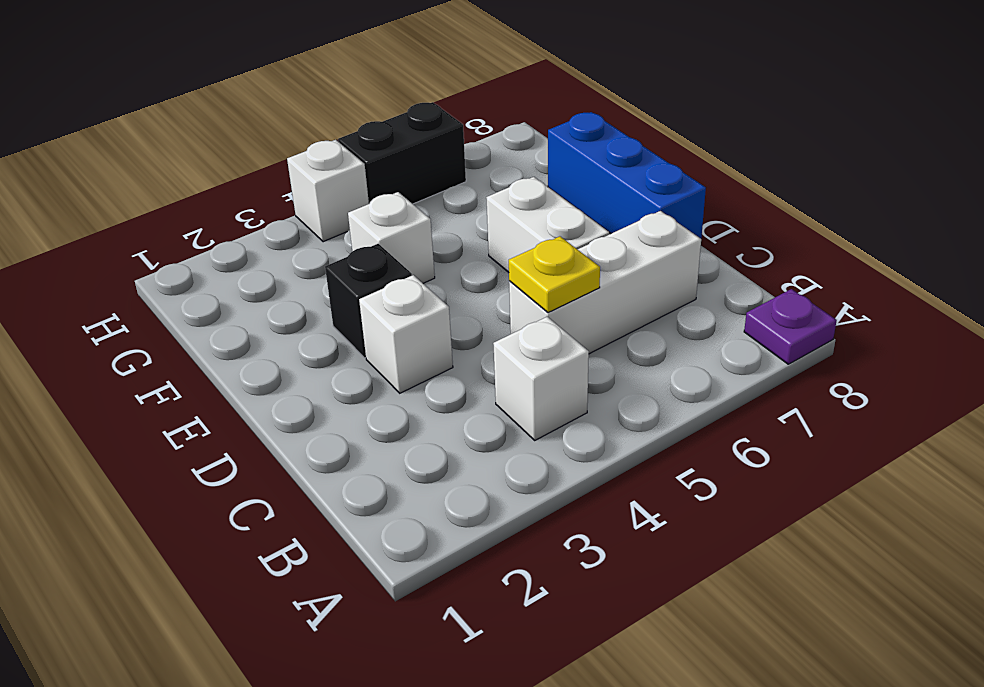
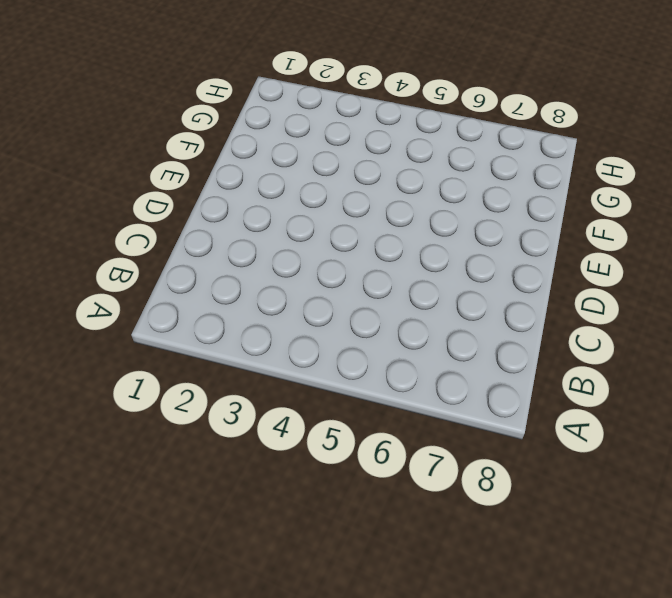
none -> purple plate A8 level 1
none -> white brick B4 level 1

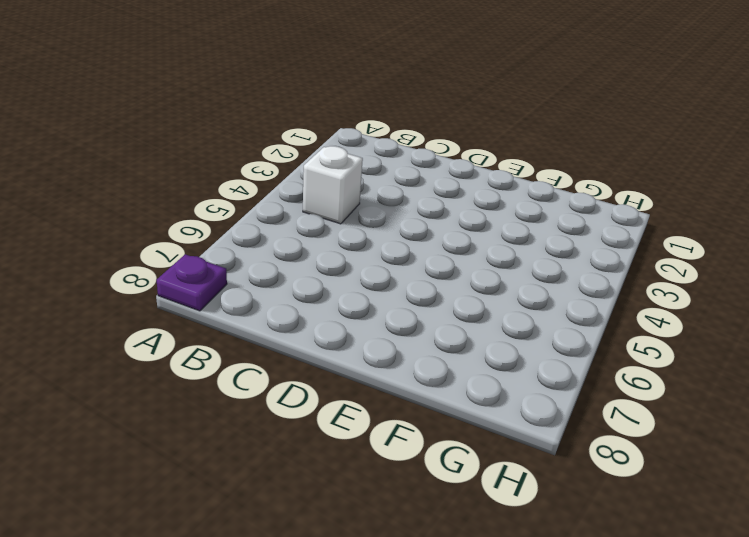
none -> white brick C5:C7 level 1
none -> white brick D3 level 1

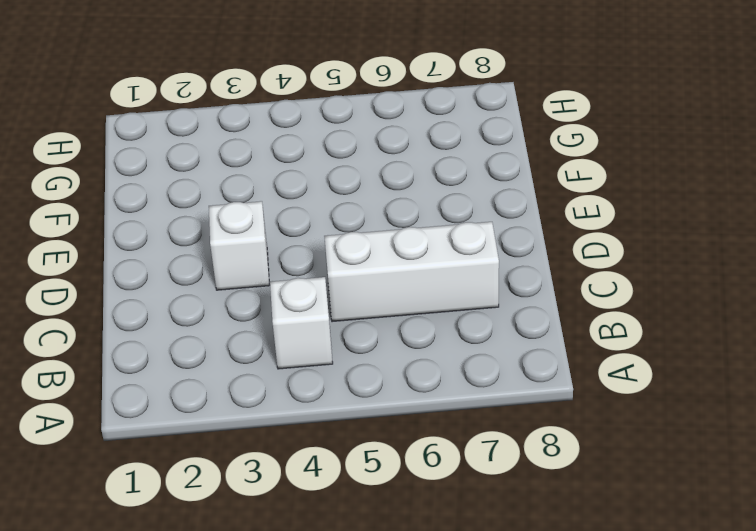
none -> purple plate A8 level 1
none -> white brick D6:E6 level 1

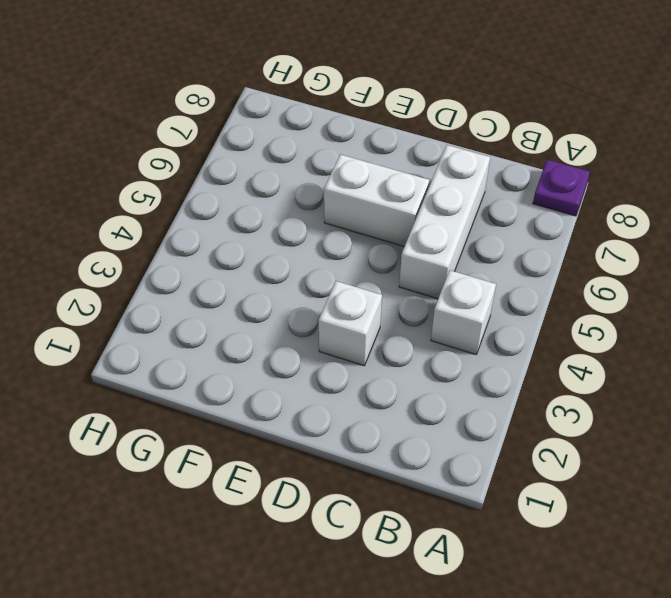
none -> blue brick D8:F8 level 1
none -> black brick E3 level 1

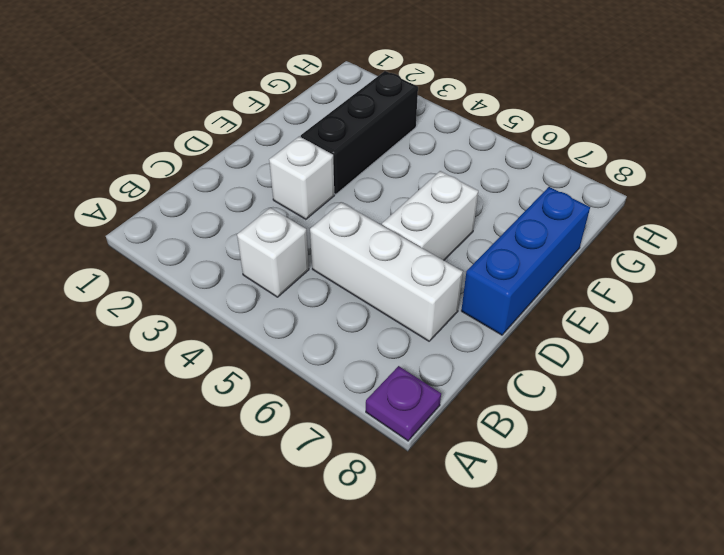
black brick E3:G3 level 1 -> black brick E3 level 1
none -> white brick F4 level 1
none -> white brick H4 level 1

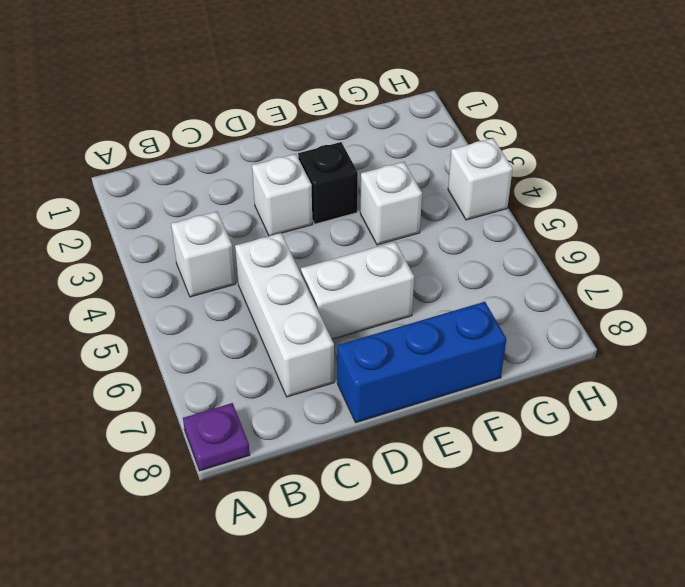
none -> black brick H5:H6 level 1
none -> yellow plate C5 level 2

